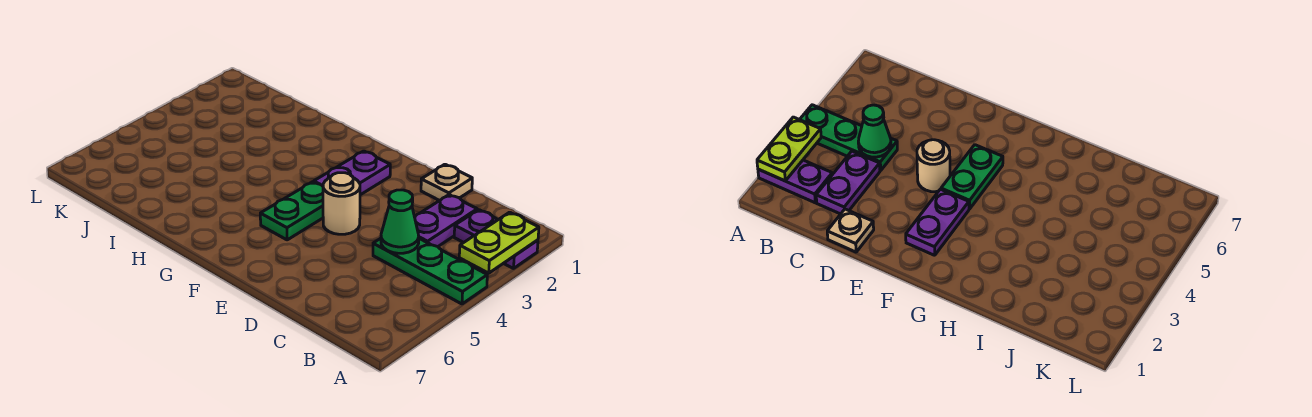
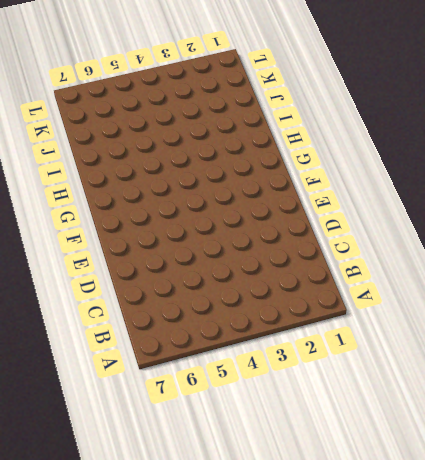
none -> purple plate A2:B2 level 1
none -> green plate A4:C4 level 1

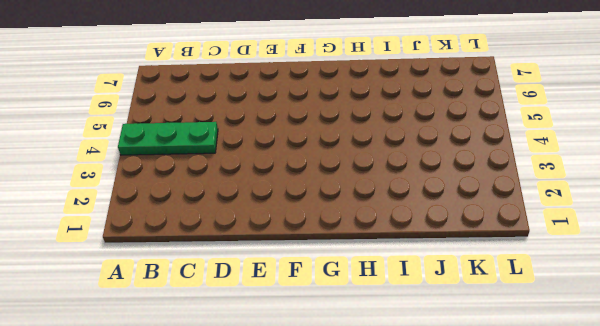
none -> purple plate A2:B2 level 1
none -> purple plate C2:C3 level 1

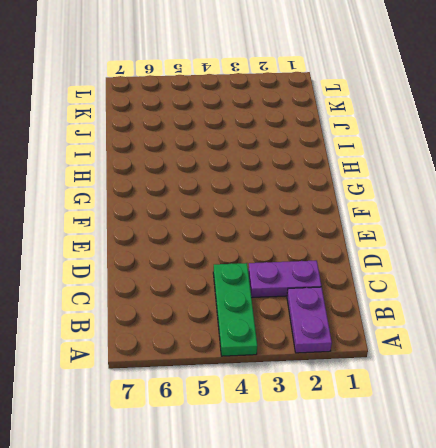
none -> tan plate D1 level 1
none -> tan round brick E4 level 1

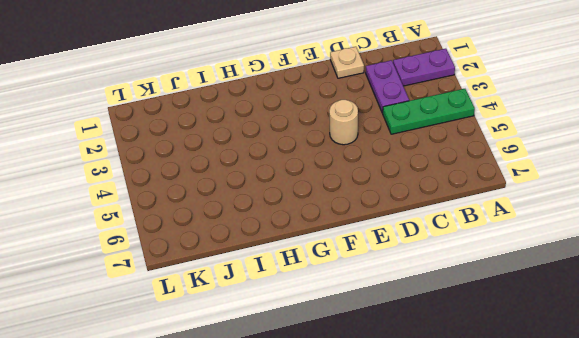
none -> purple plate F2:F3 level 1
none -> green plate F4:F5 level 1

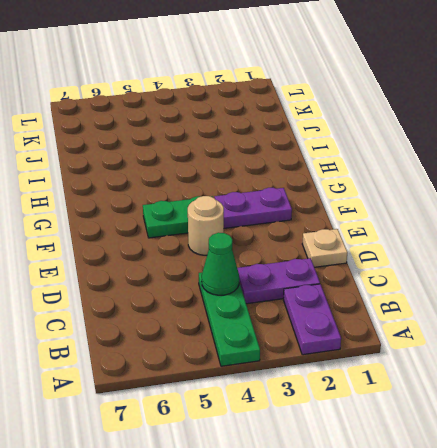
none -> lime plate A2:A3 level 2

